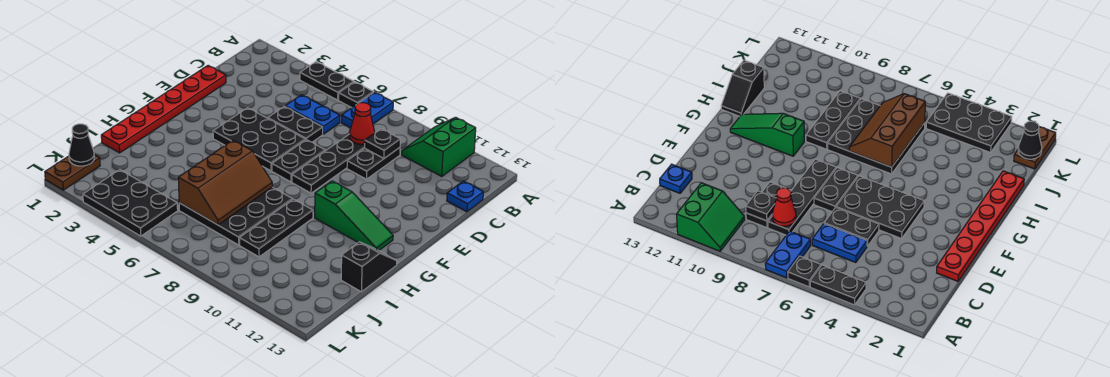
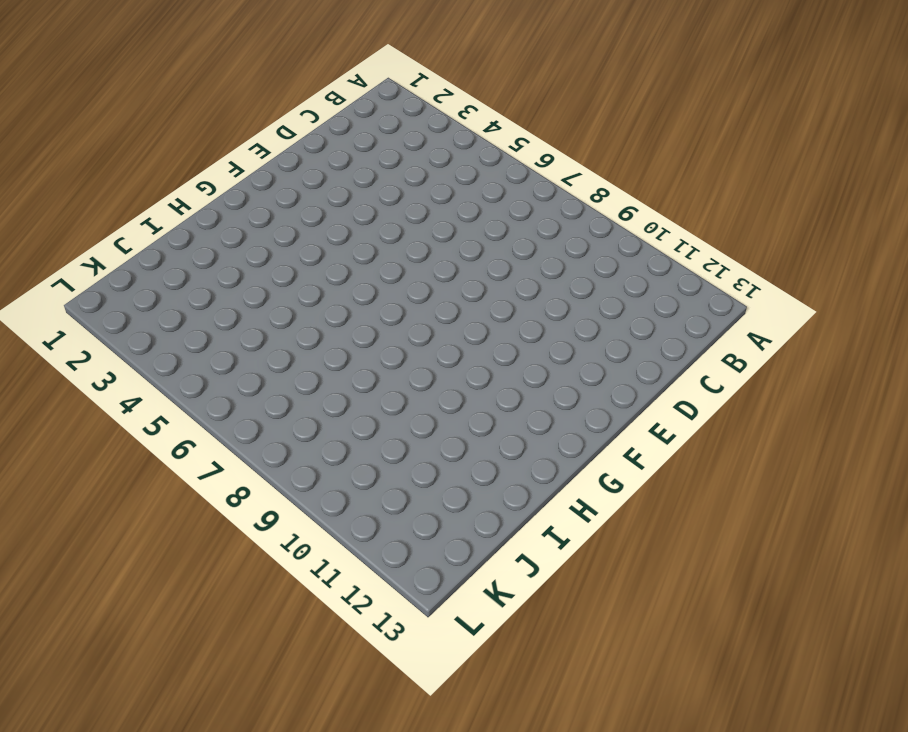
none -> black plate A4:A5 level 1
none -> black plate A6 level 1
none -> blue plate A7:B7 level 1

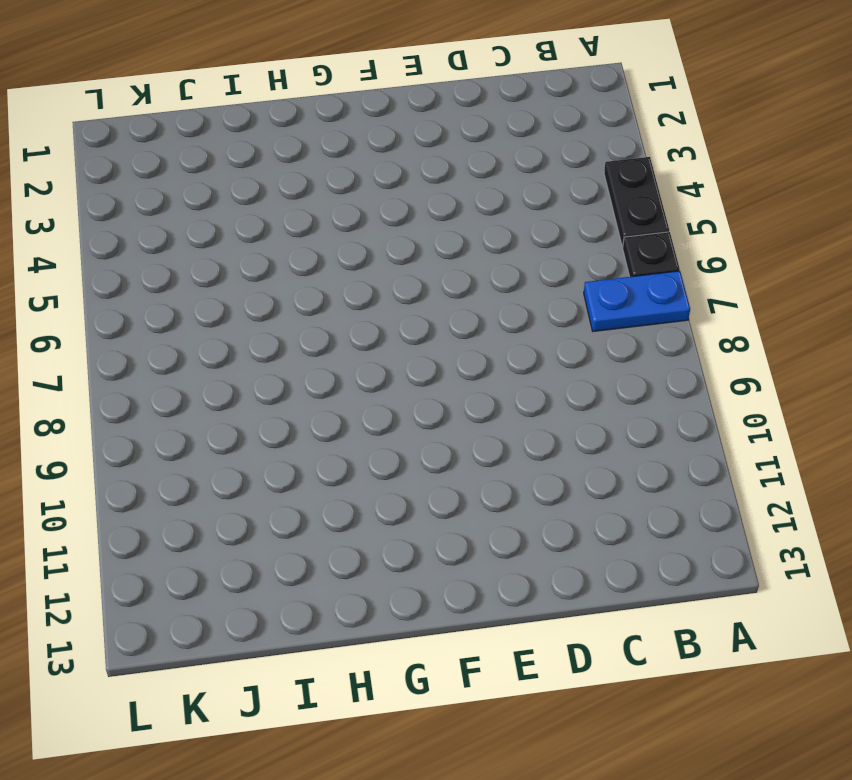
none -> green slope A10:B11 level 1 top 11
none -> blue plate C5:C6 level 1
none -> black plate C8:F8 level 1

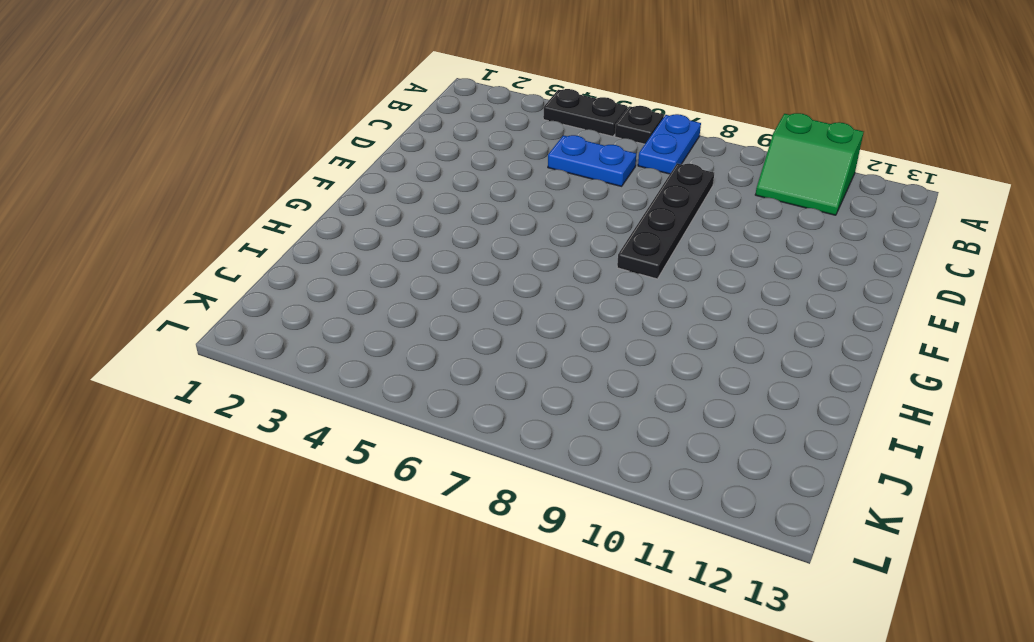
green slope A10:B11 level 1 top A -> green slope A10:B11 level 1 top 11
none -> black plate C9:D9 level 1
none -> blue plate C13 level 1
none -> red plate D1:I1 level 1

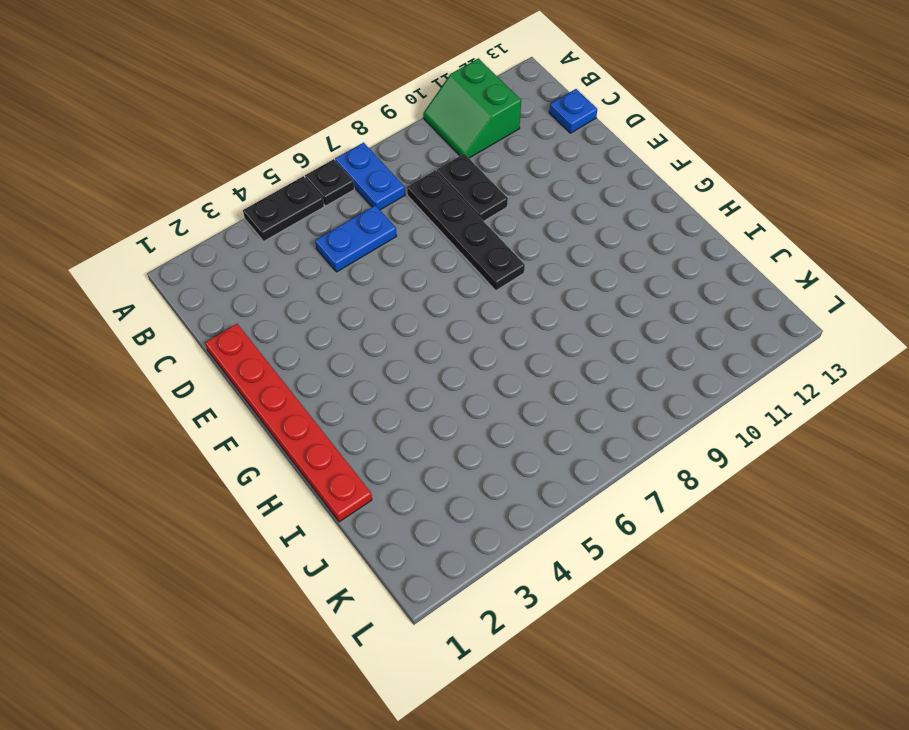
none -> black plate D5:D6 level 1
none -> black plate E4:F6 level 1
none -> black plate E7:F7 level 1

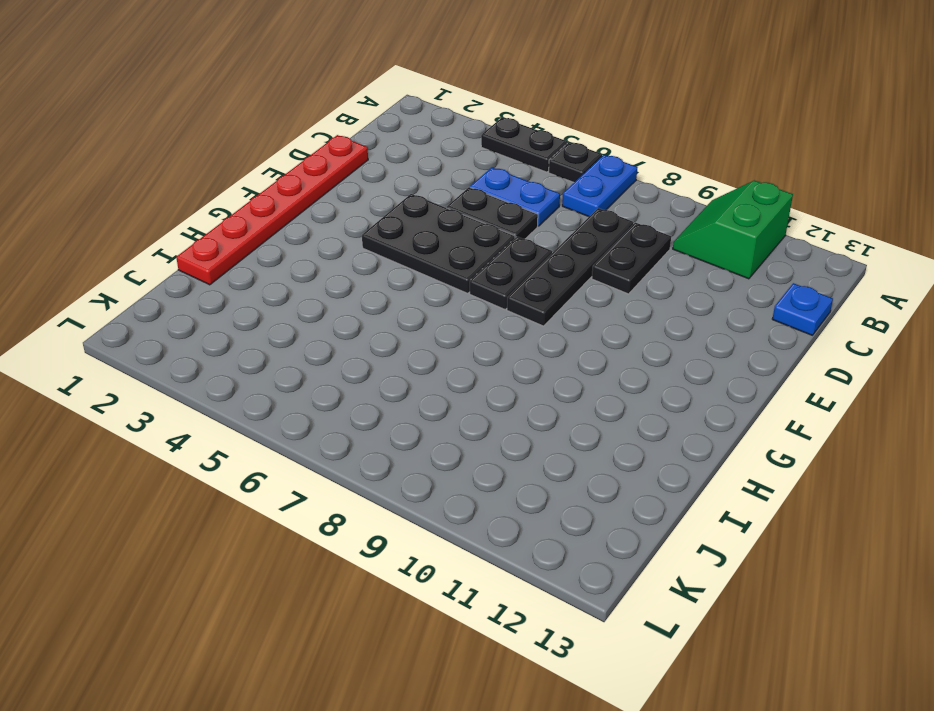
none -> green slope G10:G12 level 1 top 10
none -> black plate H6:J8 level 1
none -> black plate H9:J9 level 1

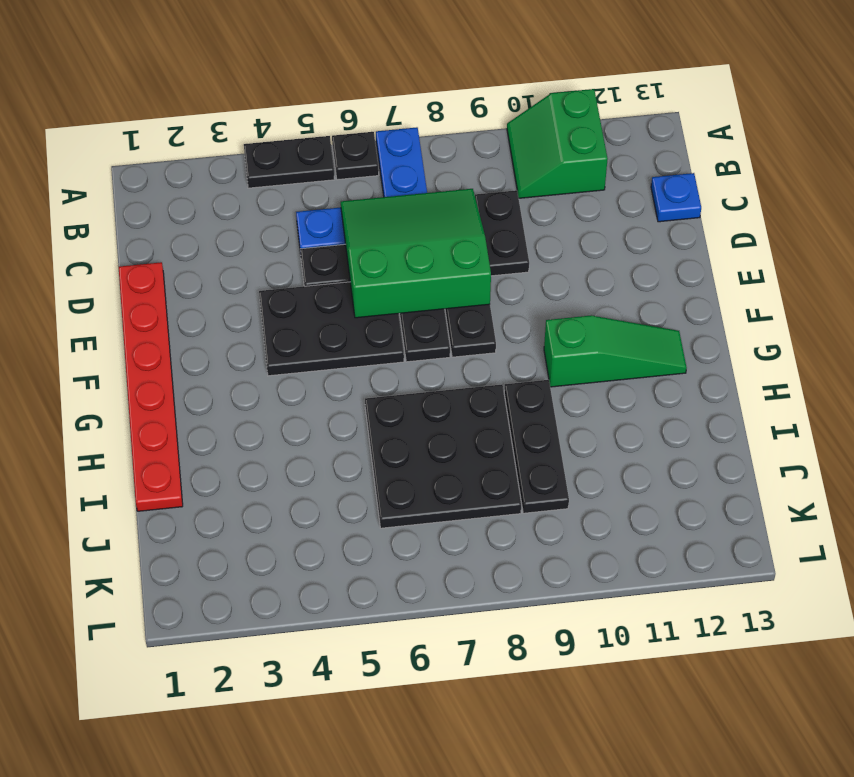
green slope C6:E8 level 2 top E -> red cone C8 level 2
none -> black slope H13:I13 level 1 top I
none -> brown plate K1:L1 level 1
none -> black plate K3:L5 level 1

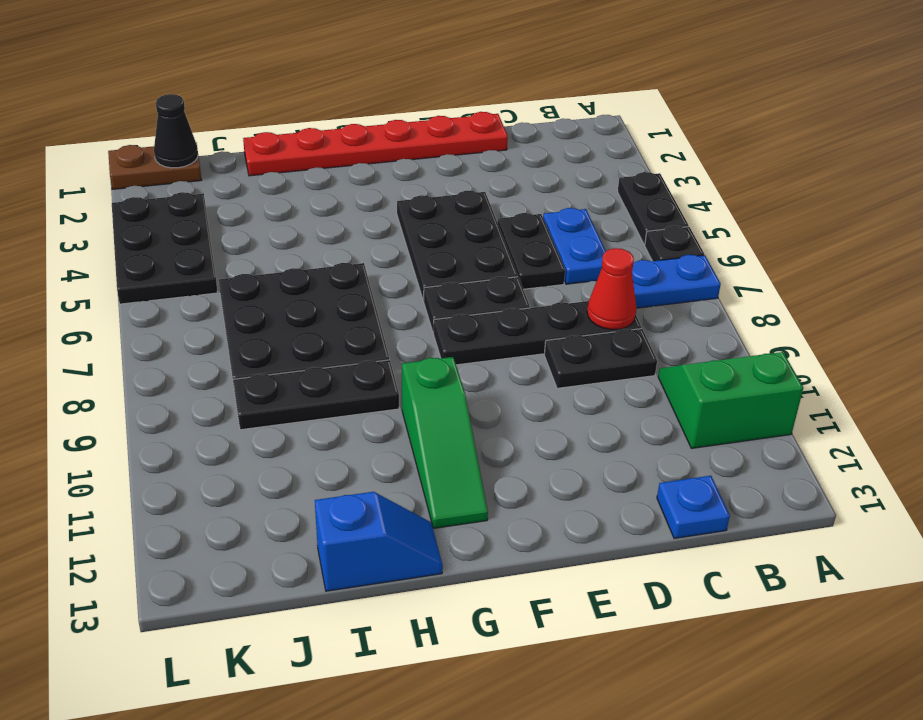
blue slope H13:I13 level 1 top I -> black slope H13:I13 level 1 top I
none -> black plate C9 level 2
none -> brown slope H6:J7 level 2 top 6

